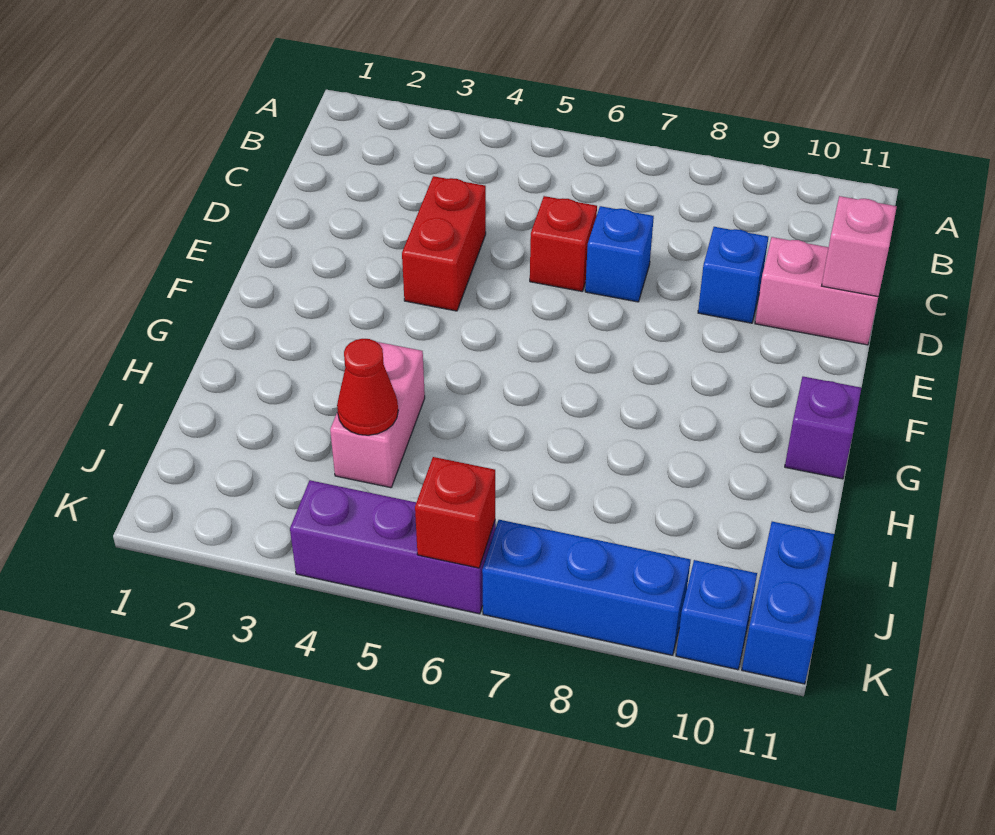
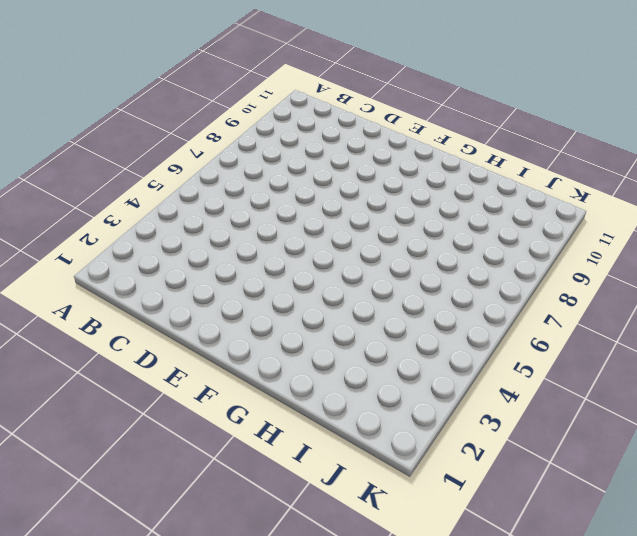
none -> red brick D4:E4 level 1
none -> red brick D6 level 1
none -> blue brick D7 level 1

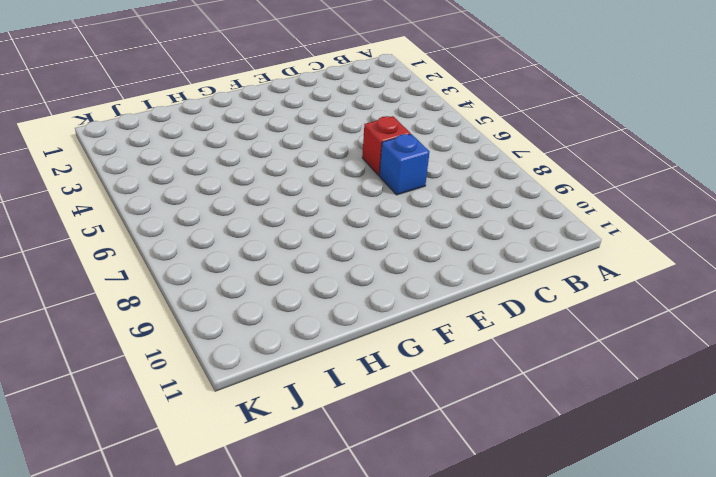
none -> red brick D4:E4 level 1
none -> blue brick D9 level 1
none -> pink brick D10:D11 level 1

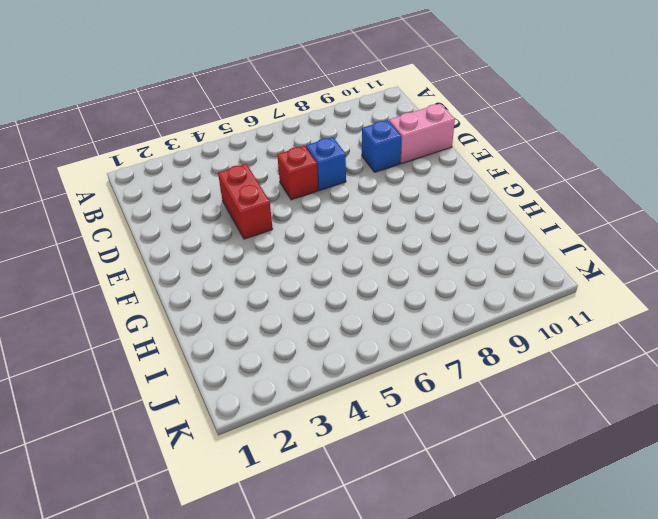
none -> purple brick G11 level 1
none -> pink brick H4:I4 level 1
none -> blue brick J11:K11 level 1

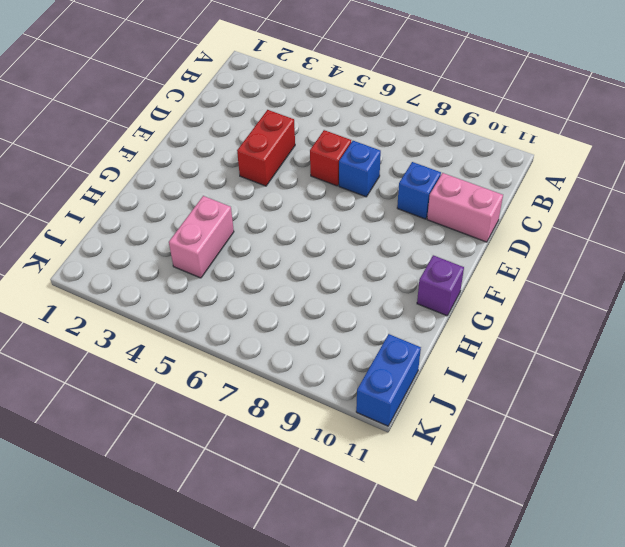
none -> purple brick K4:K6 level 1
none -> blue brick K7:K9 level 1
none -> blue brick K10 level 1

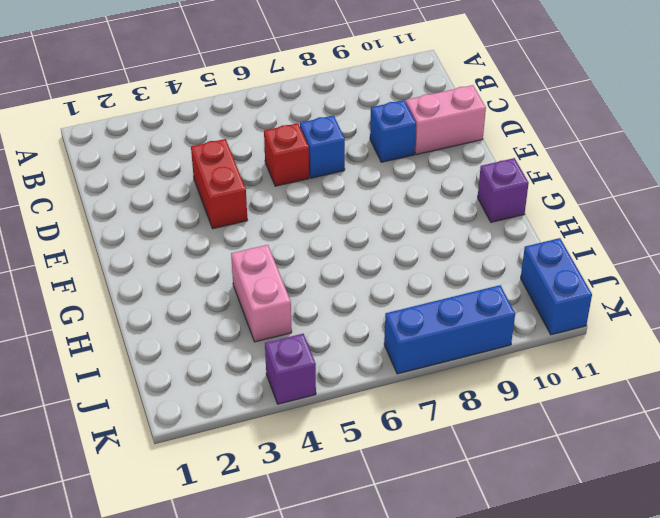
purple brick K4 level 1 -> purple brick K4:K6 level 1
none -> blue brick K10 level 1
none -> pink brick D11 level 2
none -> red cone I4 level 2

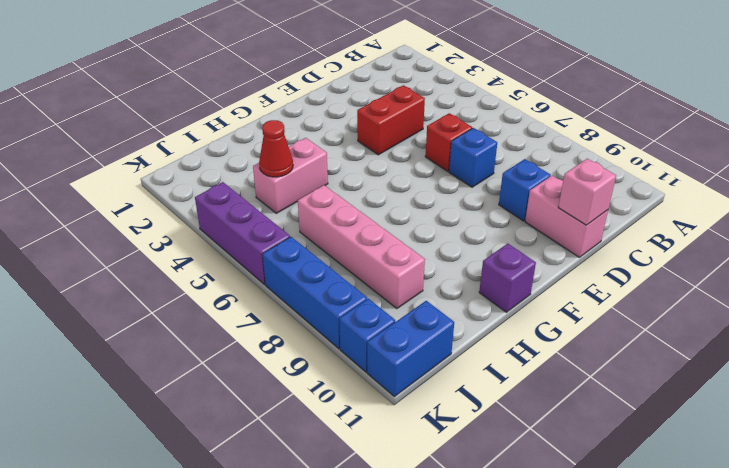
pink brick I6:I9 level 1 -> none
none -> red brick K6 level 2

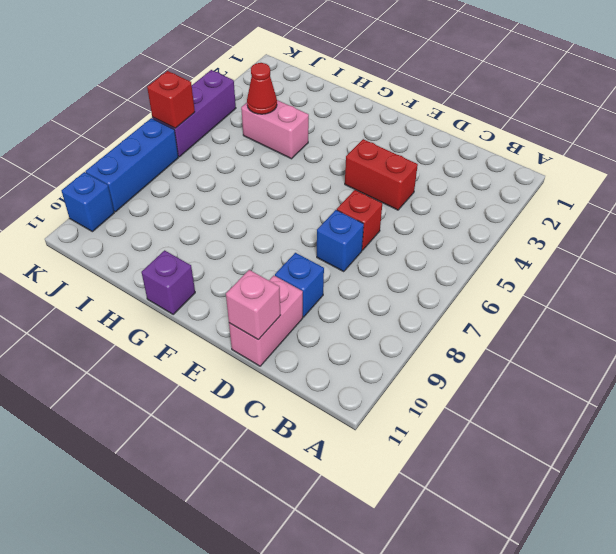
none -> blue brick J11:K11 level 1

